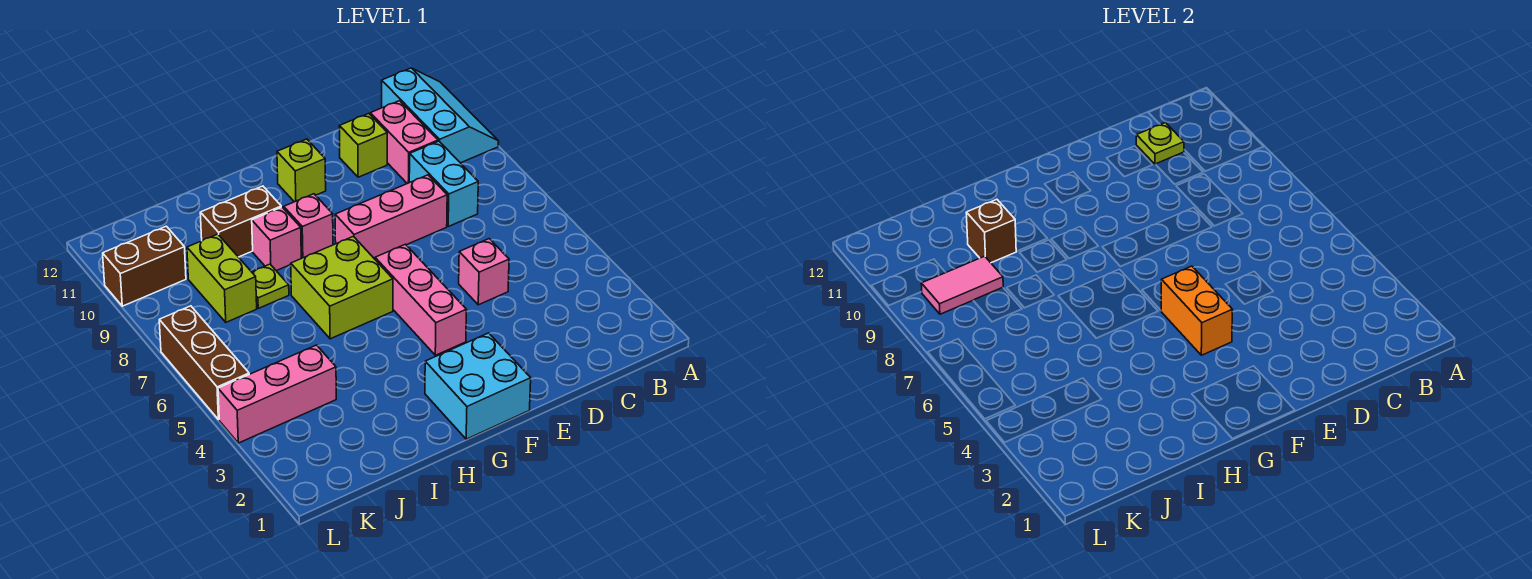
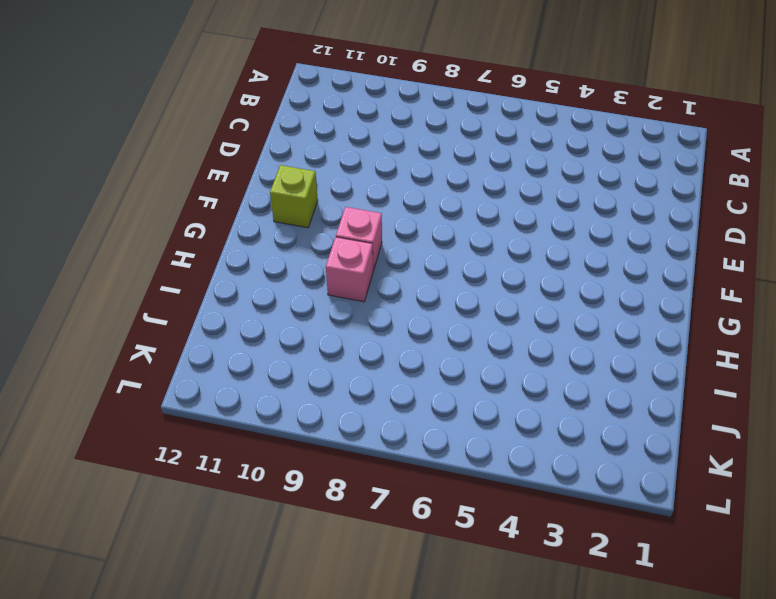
none -> cyan slope A10:B12 level 1 top B
none -> cyan brick C8:C9 level 1
none -> pink brick C10:C11 level 1

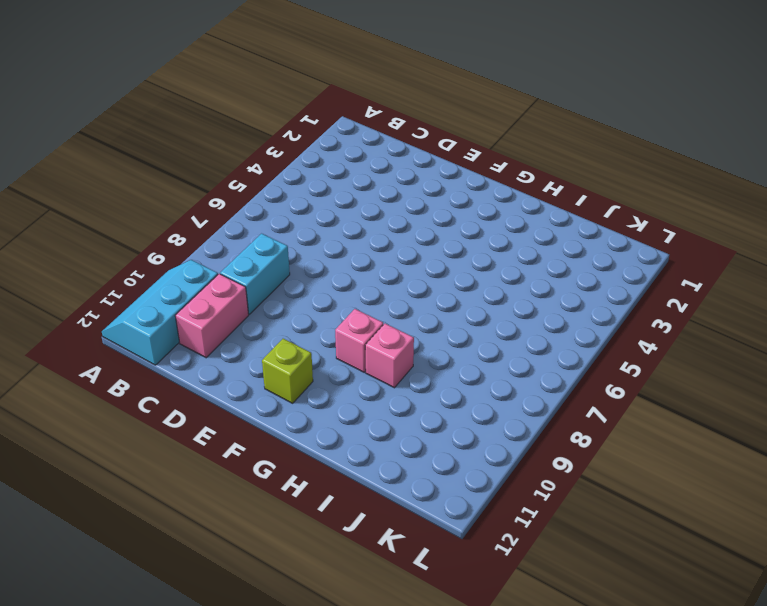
none -> pink brick D5 level 1
none -> pink brick D8:F8 level 1
none -> lime brick D11 level 1

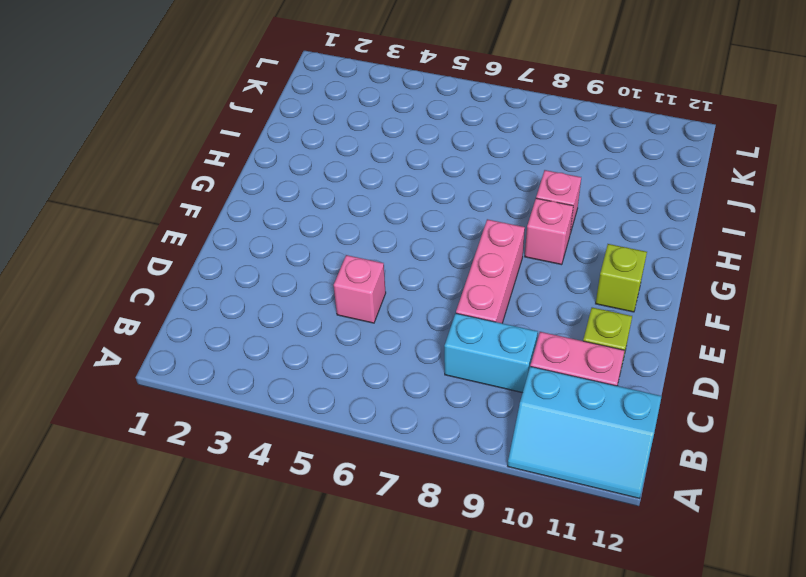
none -> cyan brick F1:G2 level 1
none -> pink brick F4:F6 level 1
none -> lime brick G6:H7 level 1

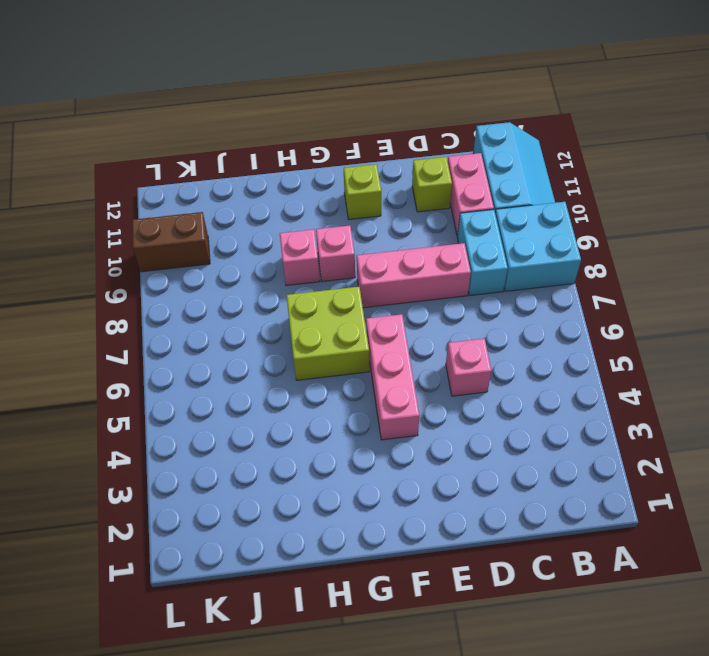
cyan brick A8:B9 level 1 -> cyan brick F1:G2 level 1
none -> brown brick H10:I10 level 1
none -> lime plate I8 level 1
none -> pink brick J4:L4 level 1

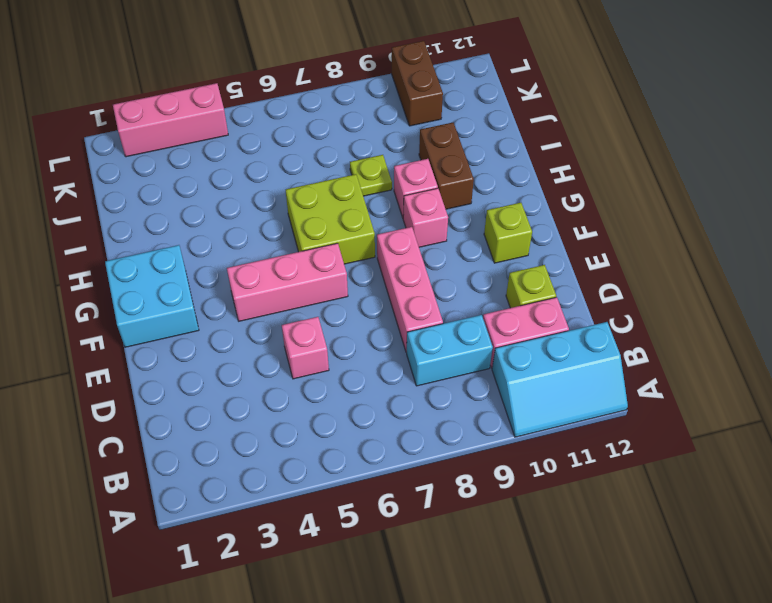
pink brick L2:L4 level 1 -> pink brick J4:L4 level 1
none -> lime brick J8:J9 level 1
none -> brown brick L5:L7 level 1
none -> lime plate C11 level 2

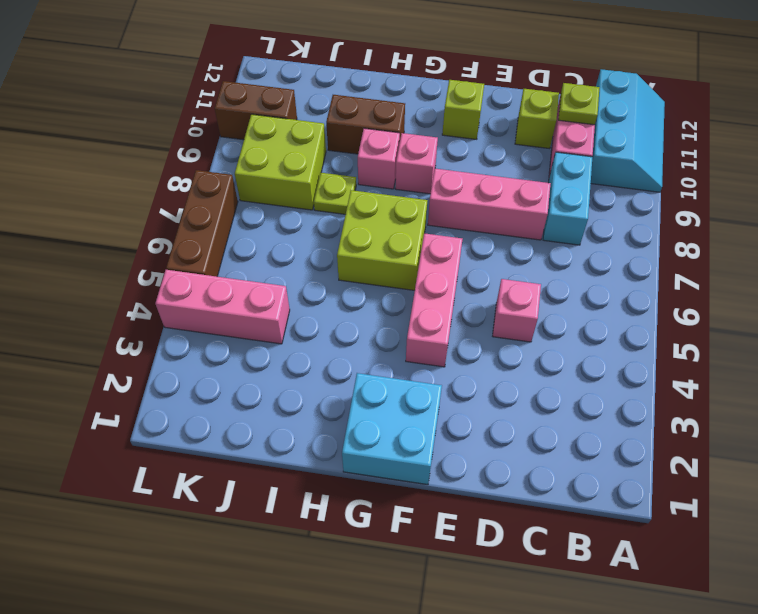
lime brick J8:K9 level 1 -> lime brick J8:J9 level 1
none -> orange brick F4:F5 level 2
none -> brown brick I10 level 2
none -> pink tile J9:K9 level 2

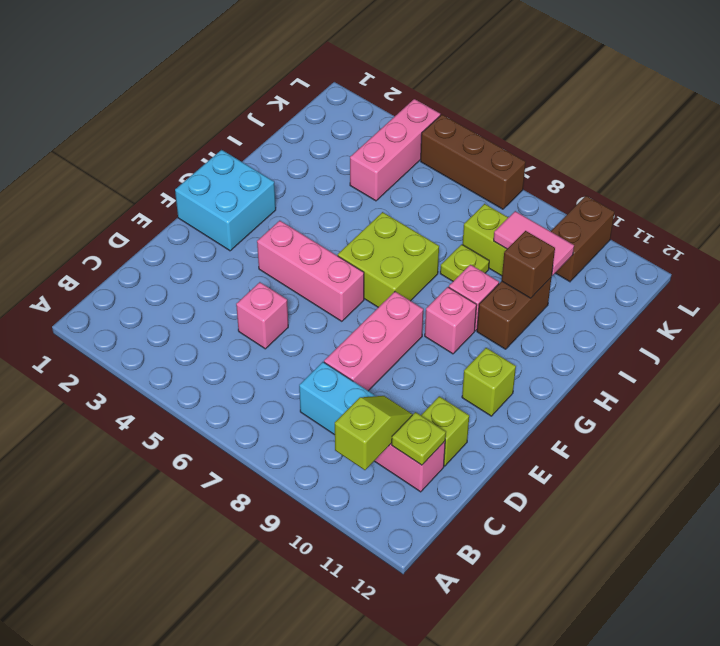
lime slope B10:C10 level 2 top B -> none
pink tile J9:J10 level 2 -> pink tile J9:K9 level 2
none -> cyan slope A10:B12 level 1 top B
none -> orange brick F4:F5 level 2

